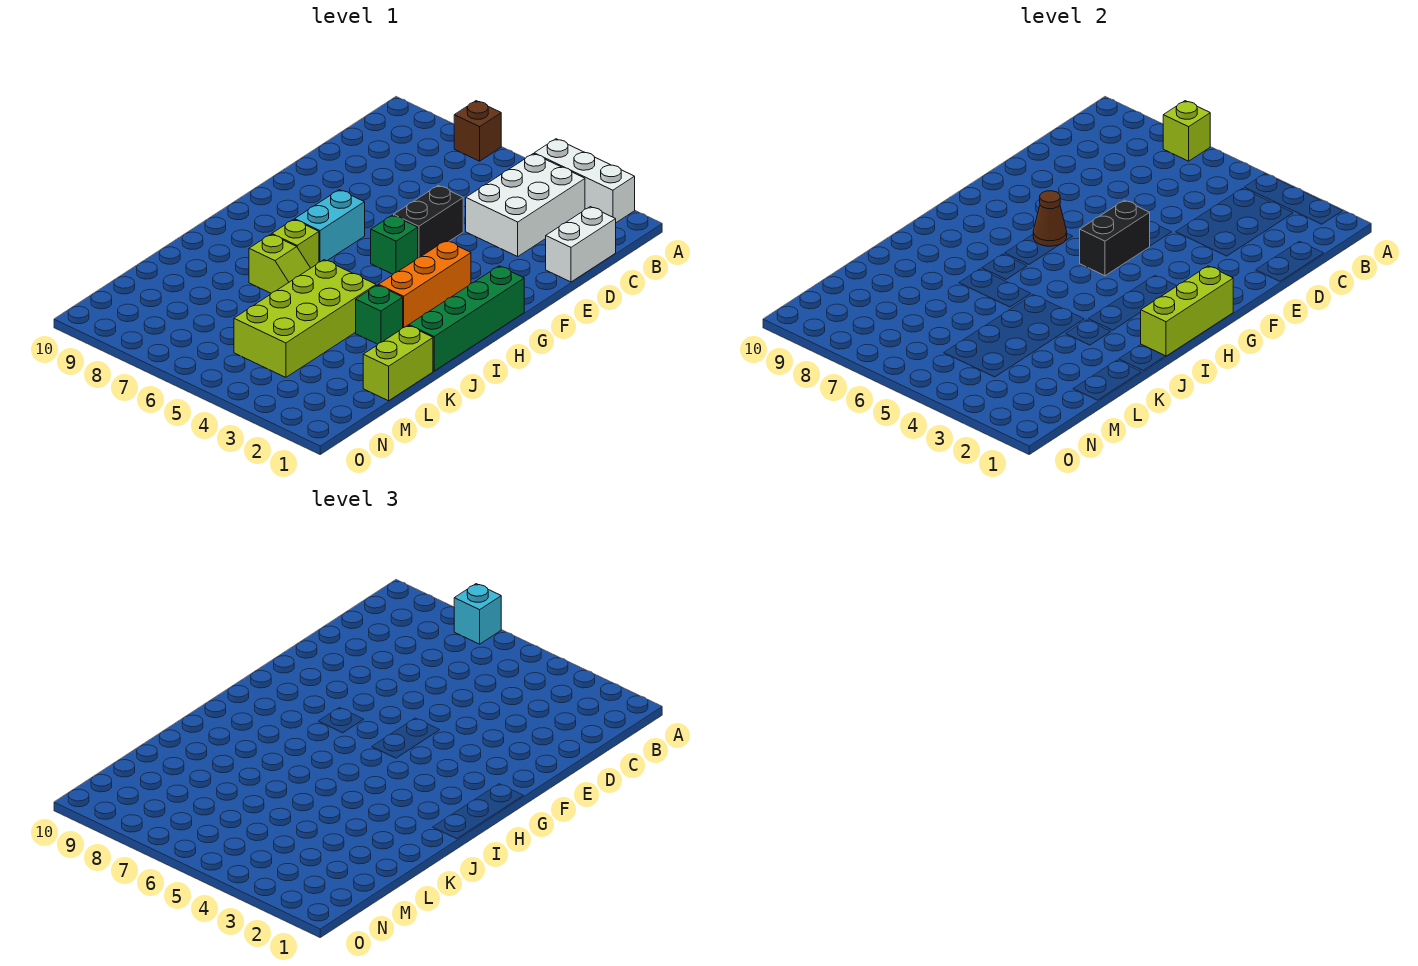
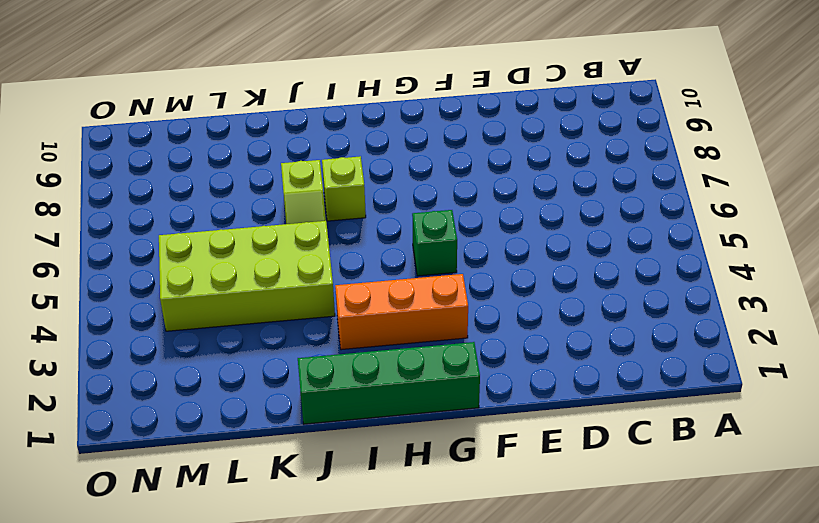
none -> white brick A2:A4 level 1
none -> brown brick A7 level 1
none -> white brick B3:D4 level 1

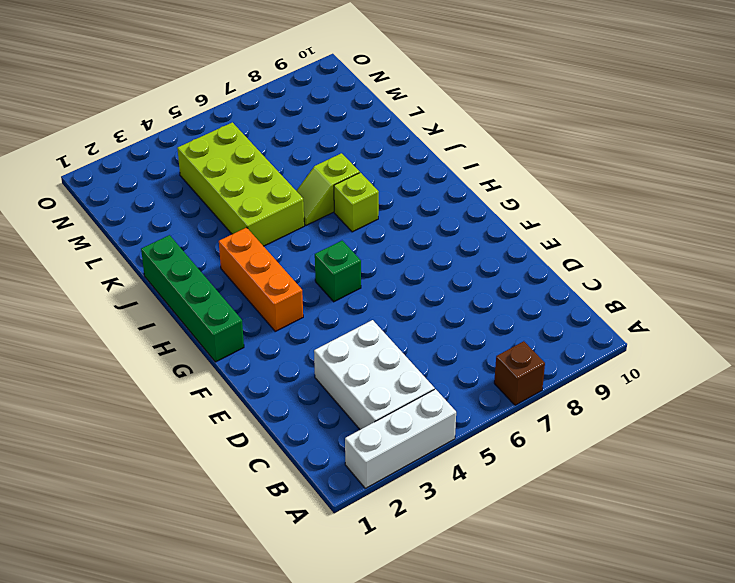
none -> white brick C1:D1 level 1
none -> black brick E5:F5 level 1
none -> cyan brick G7:H7 level 1

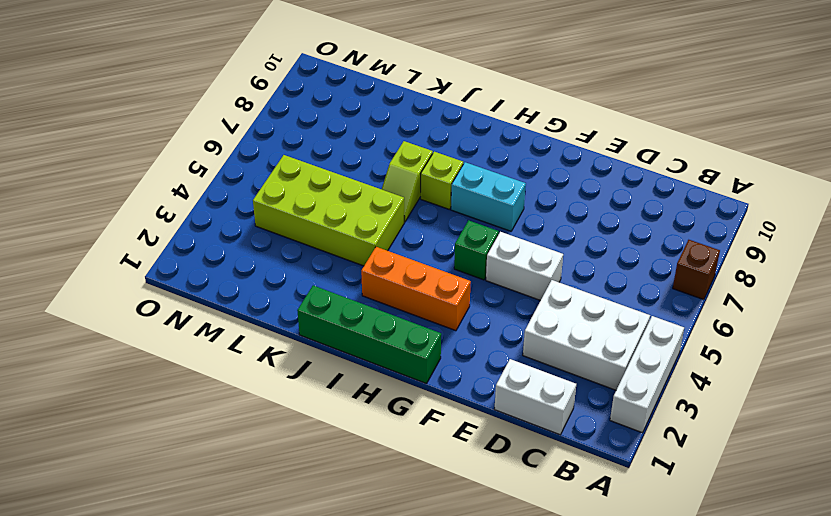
white brick E5:F5 level 1 -> black brick E5:F5 level 1
none -> green brick J3 level 1
none -> lime brick K1:L1 level 1
none -> lime brick A7 level 2

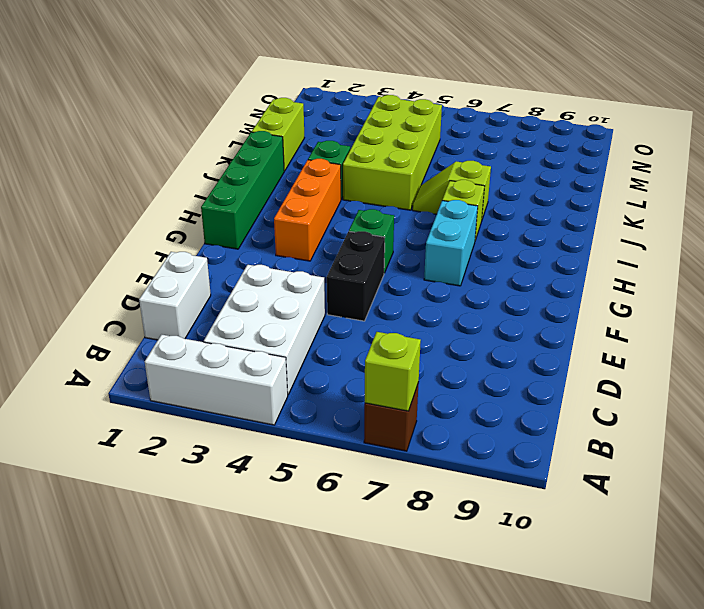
none -> black brick F5:G5 level 2
none -> lime brick G1:I1 level 2
none -> brown cone G7 level 2

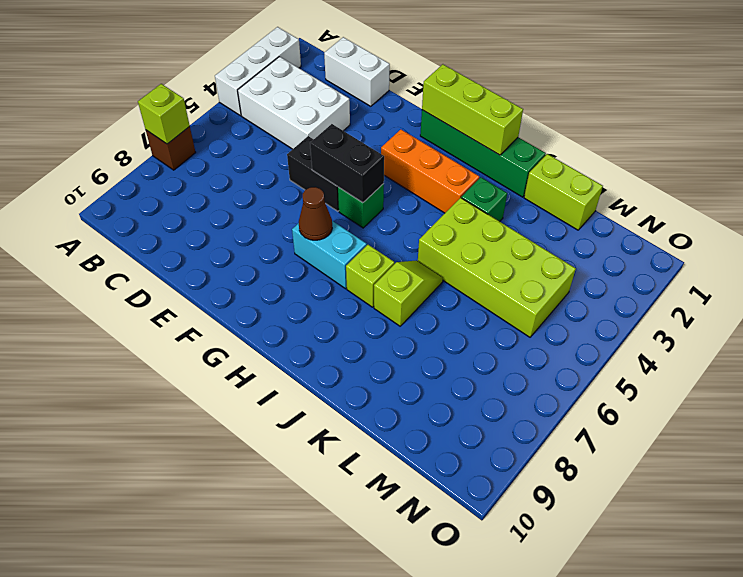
none -> cyan brick A7 level 3

